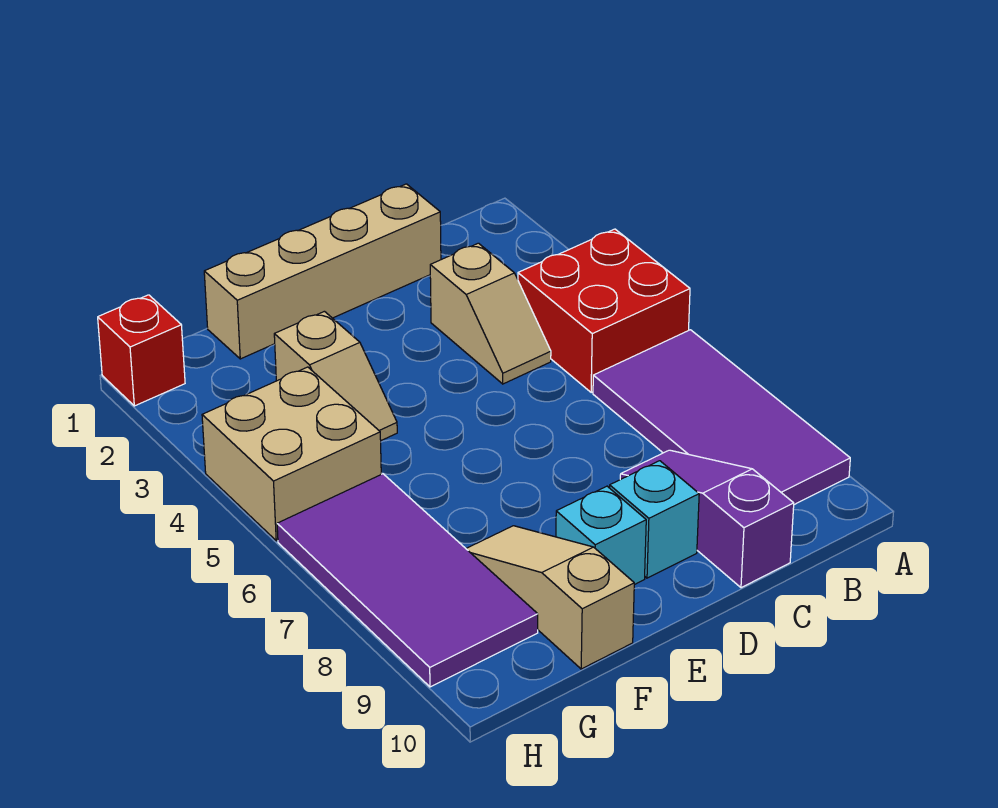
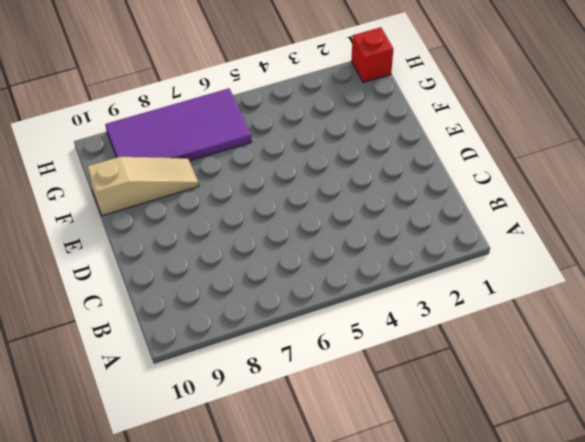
none -> red brick A4:B5 level 1
none -> purple tile A6:B9 level 1
none -> tan brick C1:F1 level 1

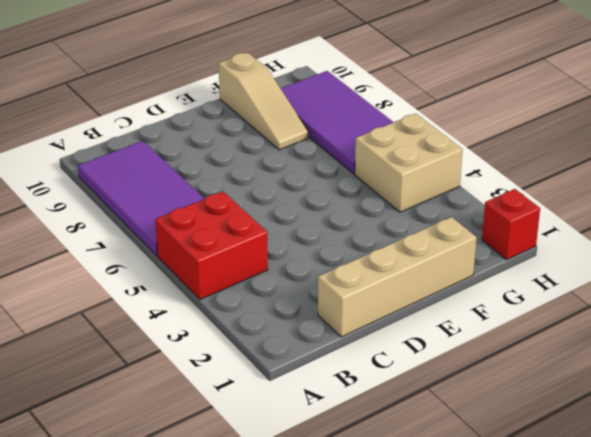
none -> tan slope C3:C4 level 1 top 3
none -> purple slope C8:C10 level 1 top 10
none -> cyan brick D9 level 1

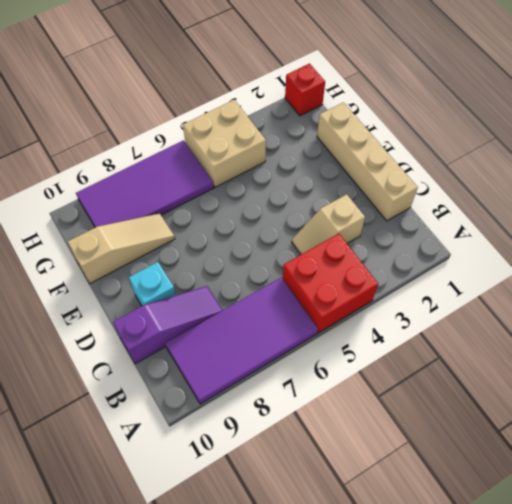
none -> cyan brick E9 level 1
none -> tan slope F3:F4 level 1 top 3

